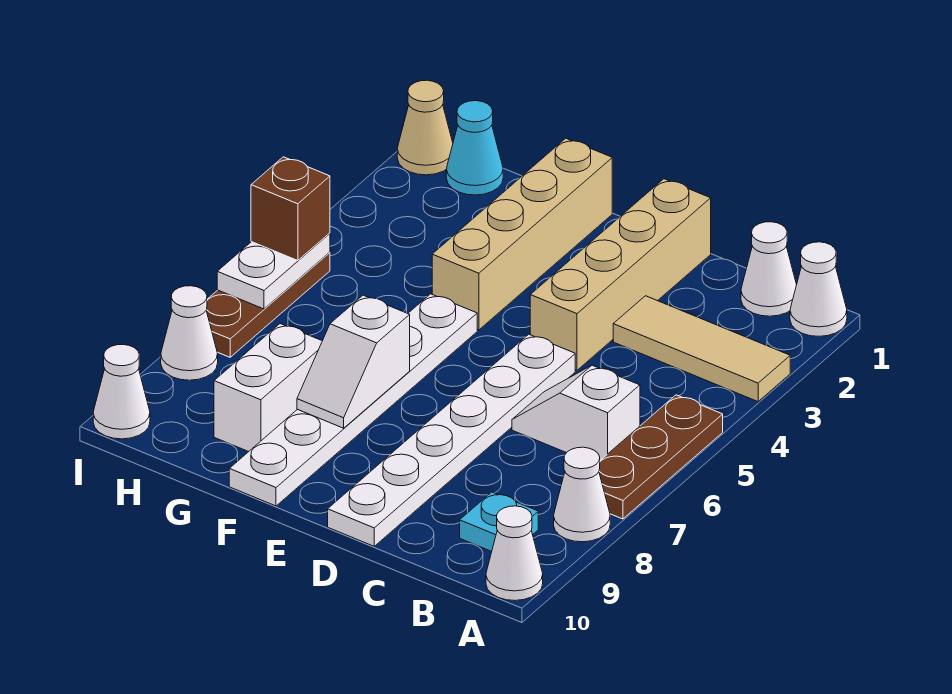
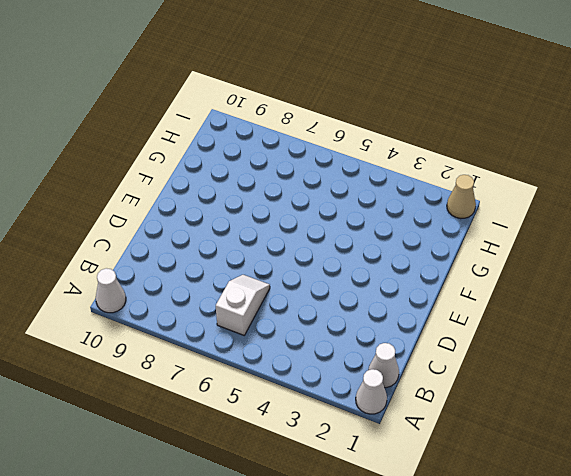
none -> tan tile A3:C3 level 1
none -> brown plate A5:A7 level 1
none -> white cone A8 level 1

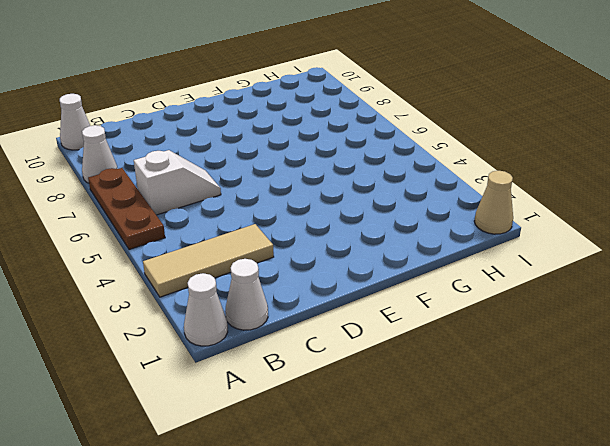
none -> cyan plate B9 level 1
none -> tan brick D1:D4 level 1
none -> white plate D5:D10 level 1

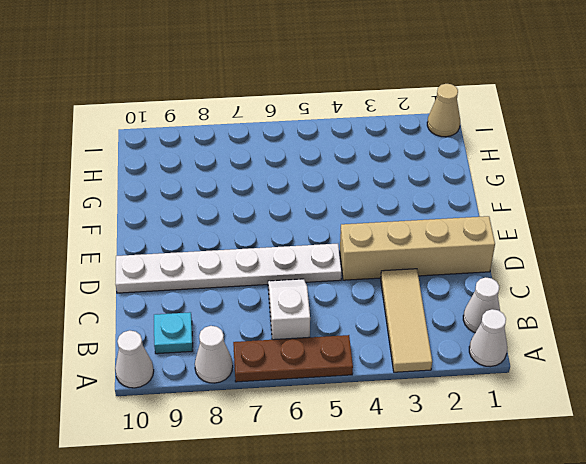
none -> tan brick F1:F4 level 1
none -> white plate F5:F10 level 1
none -> white brick G8:G9 level 1

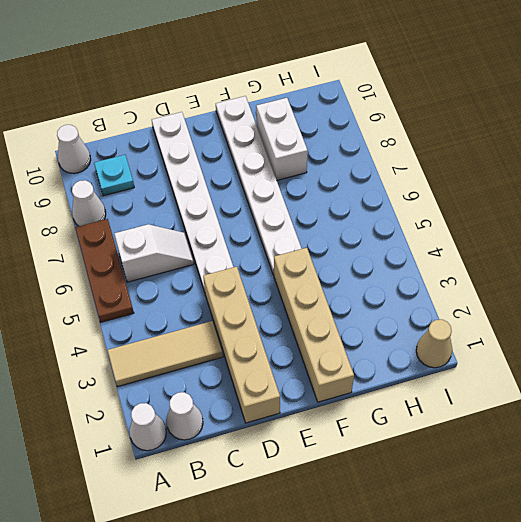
none -> cyan cone H1 level 1
none -> brown plate I5:I7 level 1
none -> white cone I8 level 1

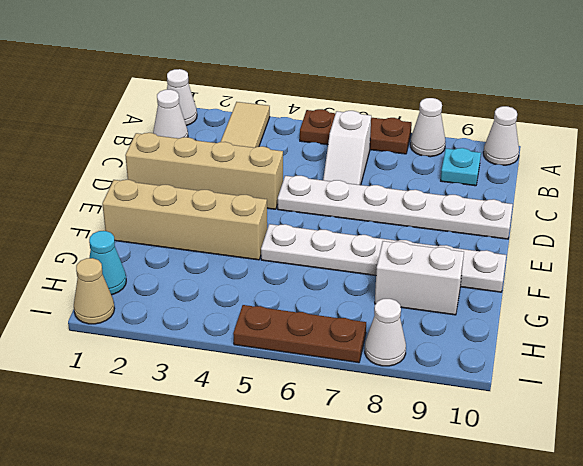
none -> white cone I10 level 1
none -> white slope F7:F8 level 2 top 7
none -> white plate I5:I6 level 2

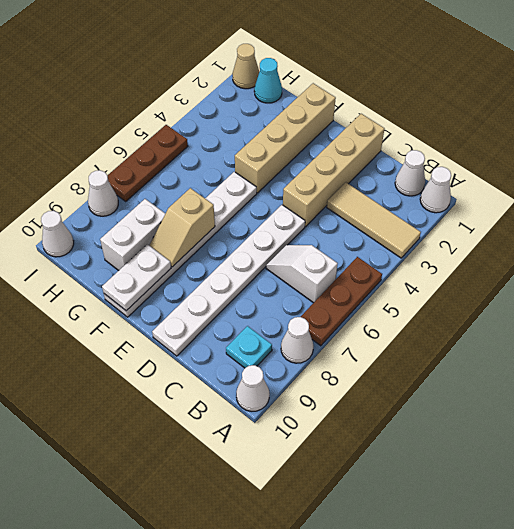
tan slope F7:F8 level 2 top 7 -> white slope F7:F8 level 2 top 7
white plate F9:F10 level 2 -> white plate I5:I6 level 2
none -> brown brick I5 level 3

